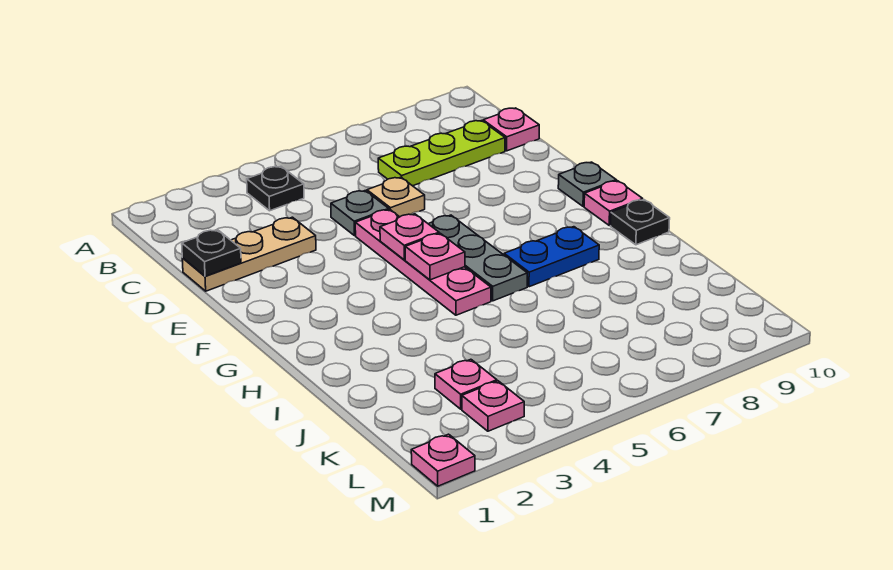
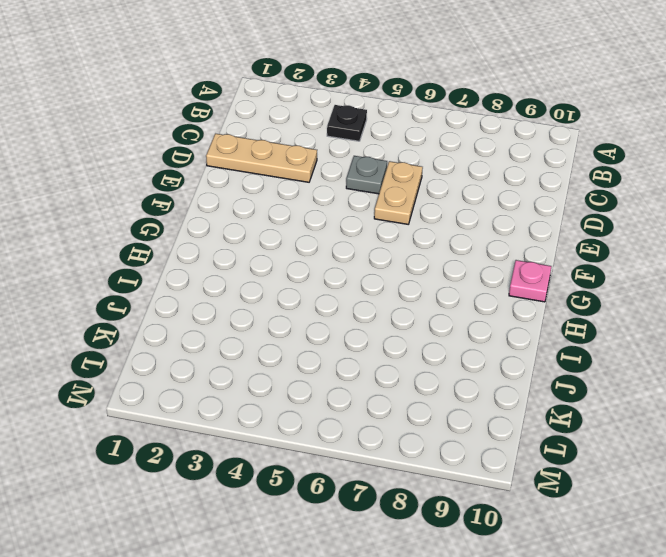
tan plate D6:E6 level 1 -> tan plate D6 level 1
none -> lime plate C7:C9 level 1
none -> pink plate C10 level 1
none -> pink plate E5:H5 level 1

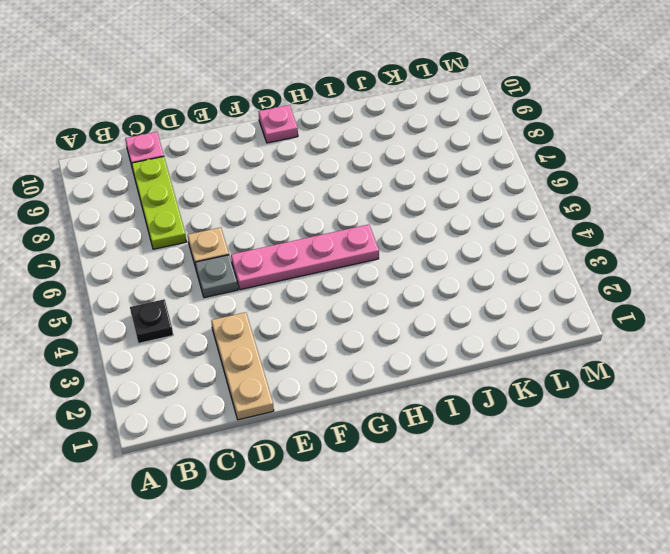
none -> grey plate F6:H6 level 1
none -> grey plate F10 level 1
none -> blue plate H7:H8 level 1

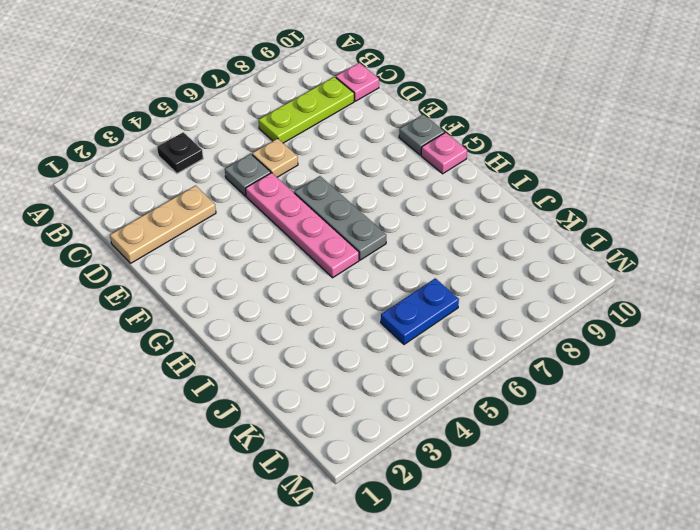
blue plate K5:K6 level 1 -> blue plate H7:H8 level 1
none -> black plate H10 level 1
none -> pink plate K3 level 1
none -> pink plate L3 level 1

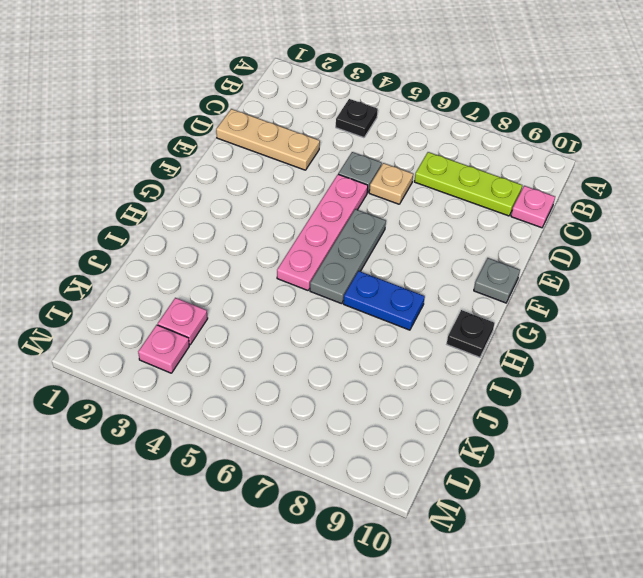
none -> pink plate G10 level 1
none -> pink plate M1 level 1
none -> black plate D1 level 2

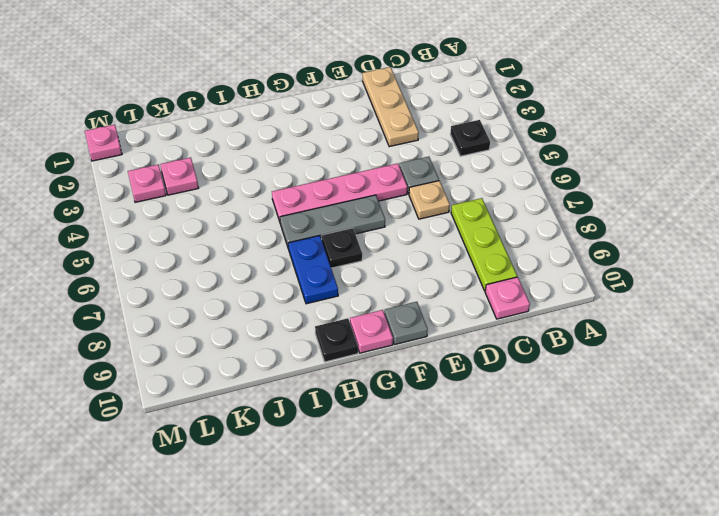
black plate G7 level 1 -> black plate D1 level 2
none -> pink plate F5 level 2
none -> pink plate G5 level 2

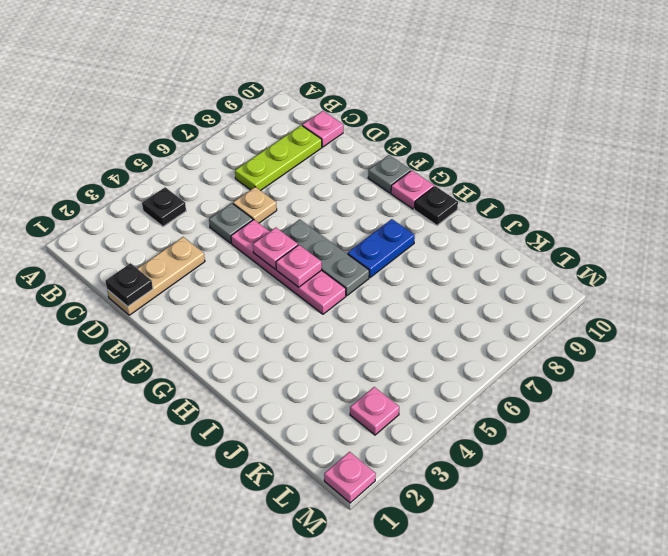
none -> pink plate K3 level 1

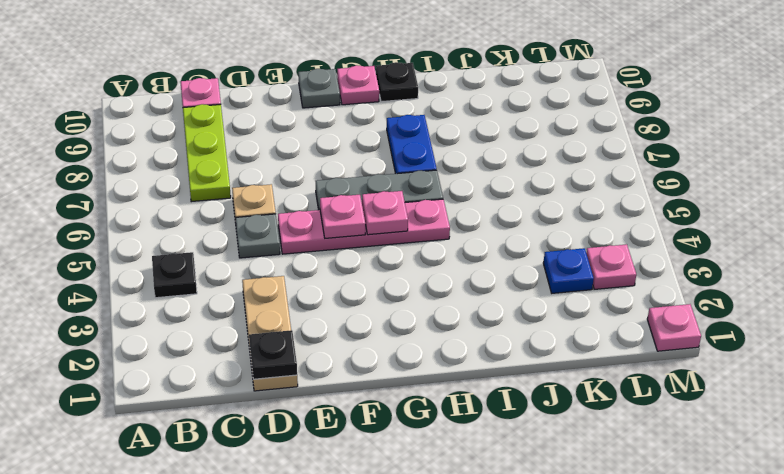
blue plate K3 level 1 -> pink plate K3 level 1

